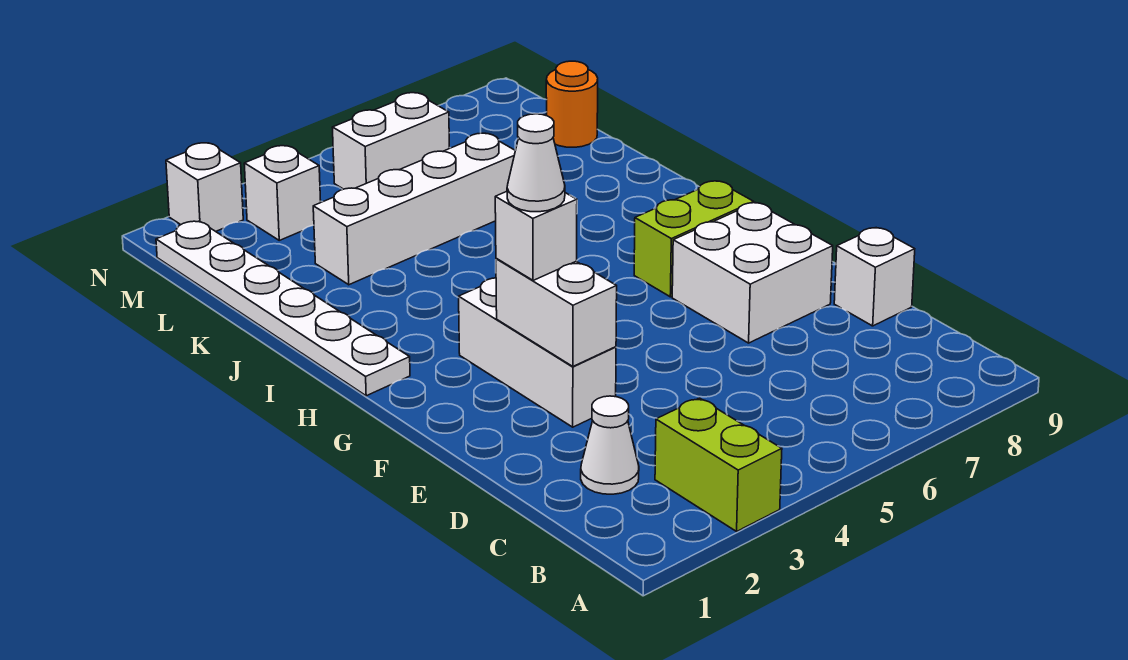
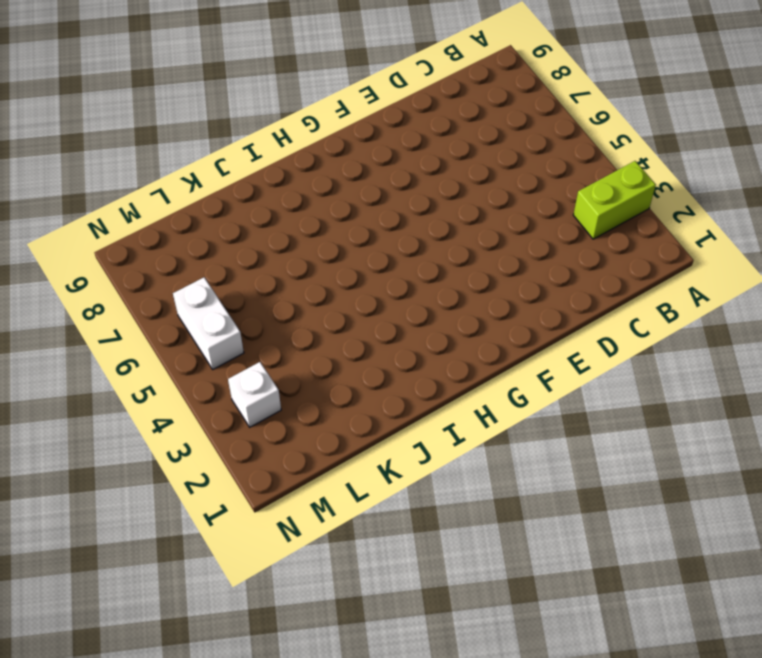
none -> white cone C2 level 1
none -> white brick D9 level 1
none -> white brick E3:G3 level 1

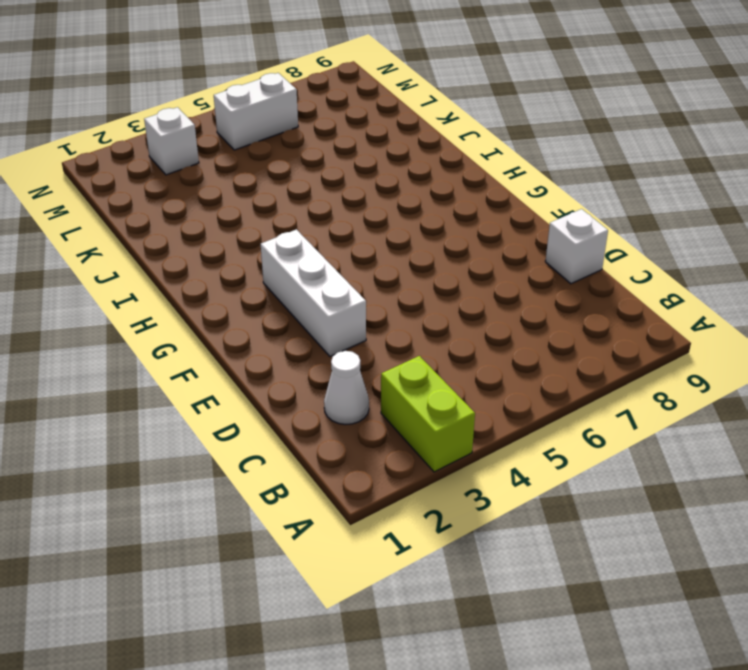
none -> white brick E7:F8 level 1
none -> lime brick G7:G8 level 1
none -> white plate H1:M1 level 1

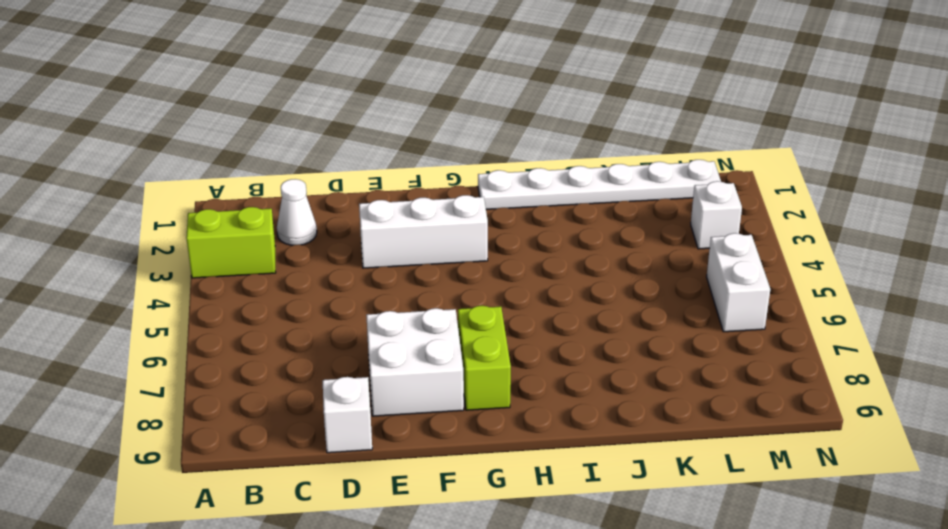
none -> white brick K3:K6 level 1
none -> orange round brick L9 level 1
none -> white brick N2 level 1

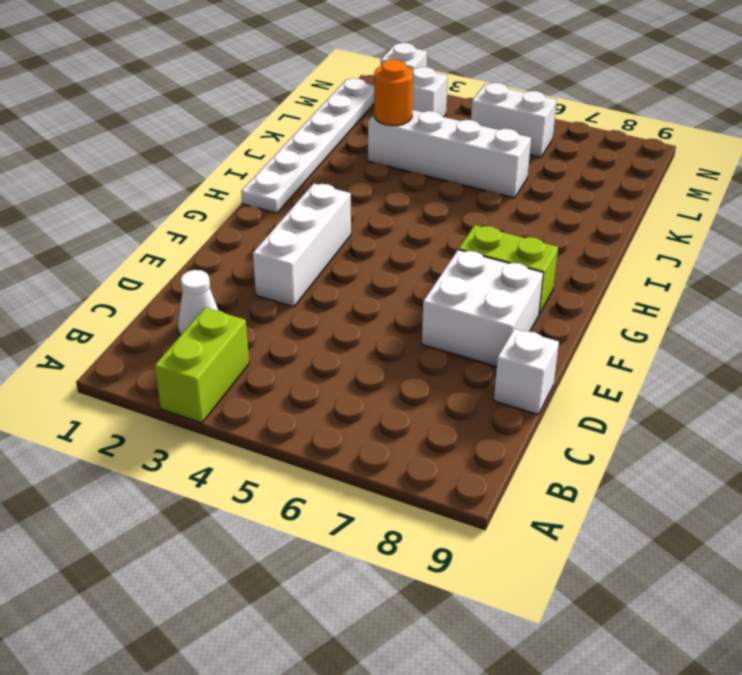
orange round brick K3 level 2 -> orange round brick L9 level 1
none -> white brick E3:F3 level 2
none -> white brick F3 level 3
none -> white cone F3 level 4

